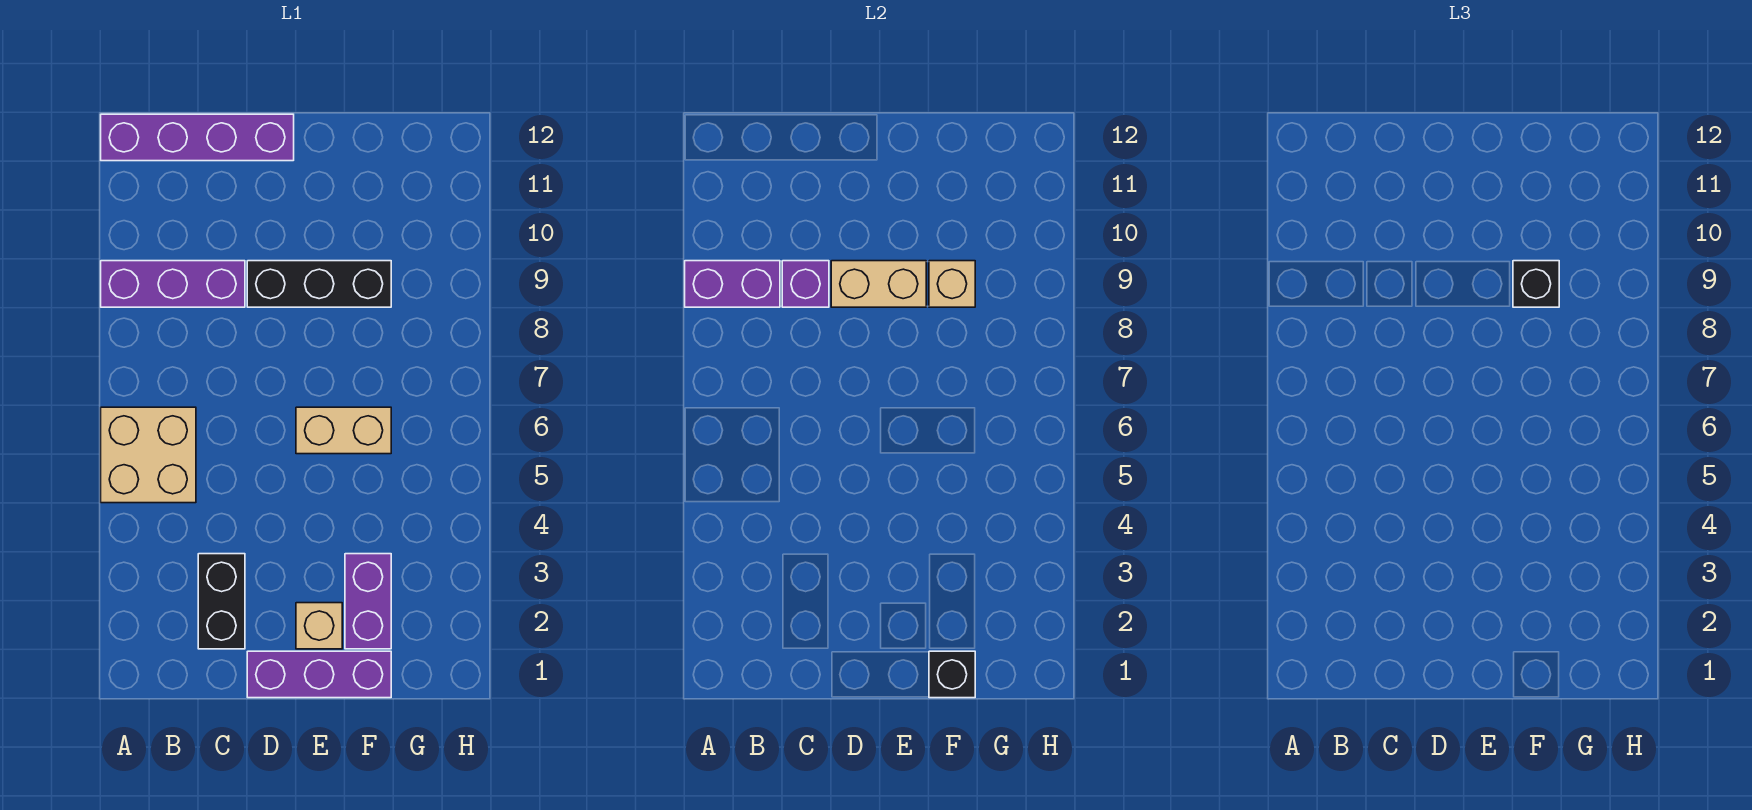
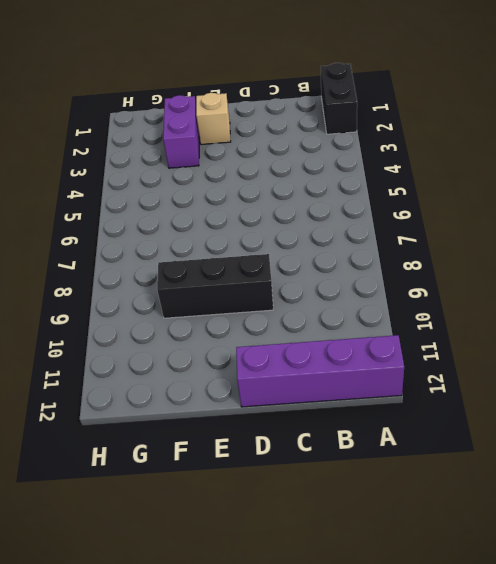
black brick A1:A2 level 1 -> black brick C2:C3 level 1
none -> tan brick A5:B6 level 1
none -> purple brick A9:C9 level 1
none -> purple brick D1:F1 level 1

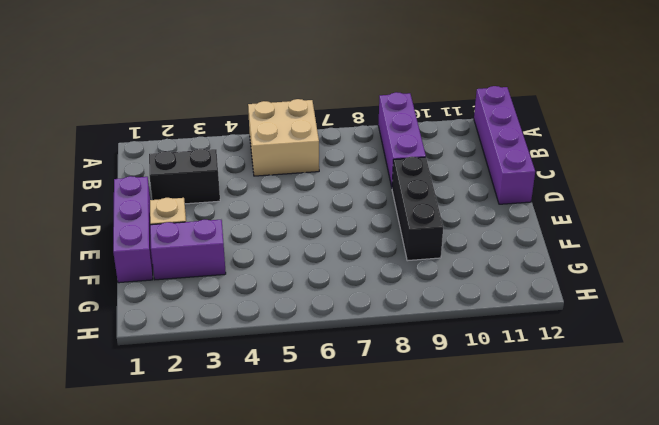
none -> tan brick E6:F6 level 1
none -> purple brick A9:B9 level 2
none -> purple brick C9 level 2

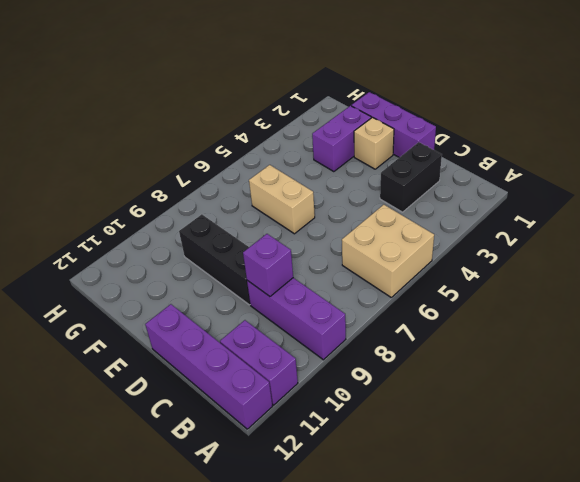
purple brick A11:B11 level 1 -> purple brick A9:B9 level 2
none -> tan brick D9:E9 level 2
none -> black brick F1 level 2
none -> tan brick F9 level 2

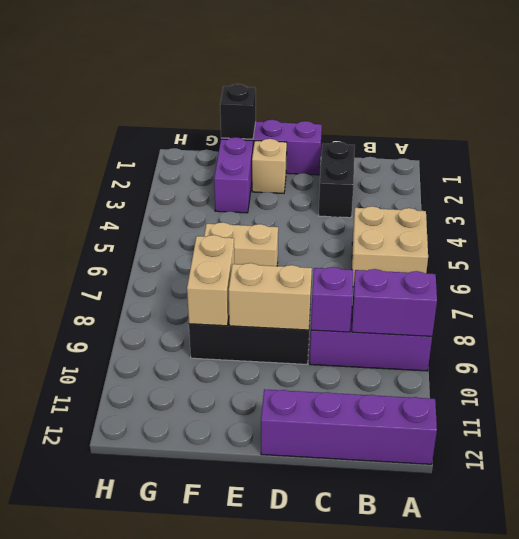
tan brick F8:F9 level 2 -> tan brick F9 level 2
none -> black brick F9 level 3

